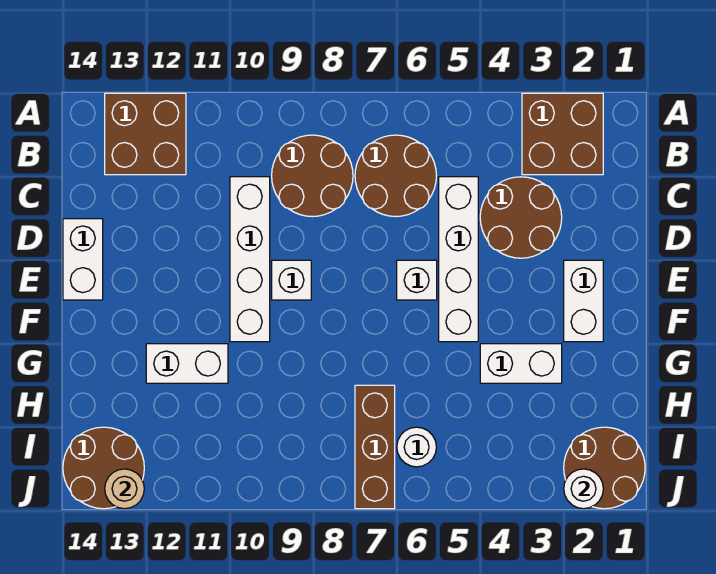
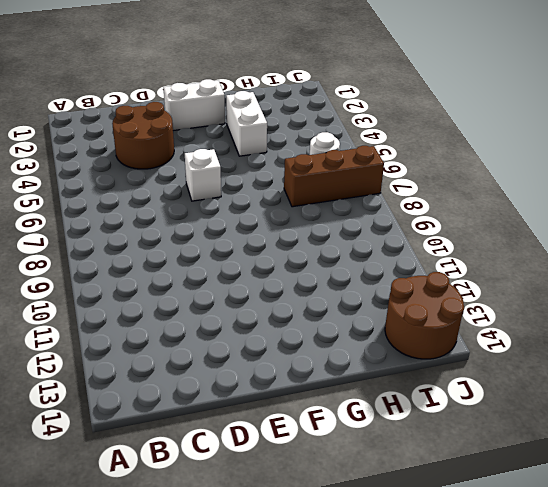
none -> brown brick A2:B3 level 1
none -> brown brick A12:B13 level 1
none -> brown round brick B6:C7 level 1

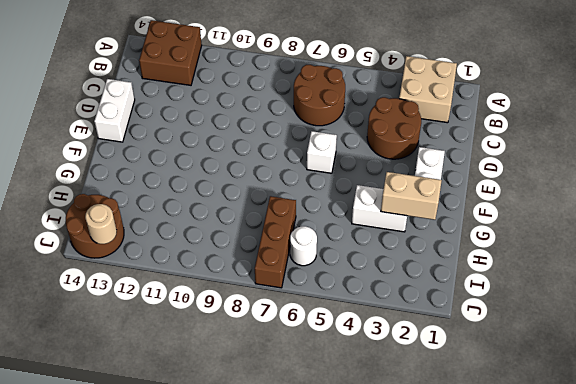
tan brick A2:B3 level 1 -> brown brick A2:B3 level 1
tan brick G2:G3 level 2 -> none
none -> brown round brick B8:C9 level 1
none -> white brick C5:F5 level 1
none -> white brick C10:F10 level 1

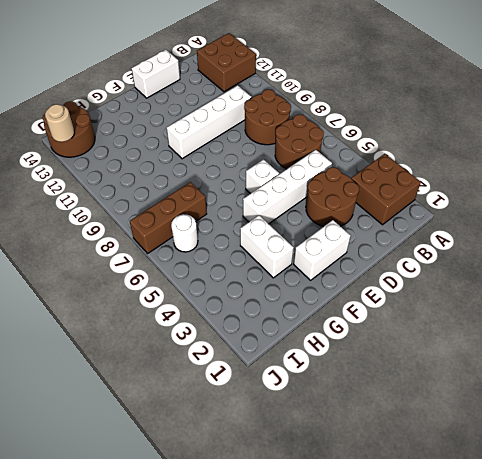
none -> white brick E9 level 1
none -> white brick G11:G12 level 1
none -> brown round brick I1:J2 level 1

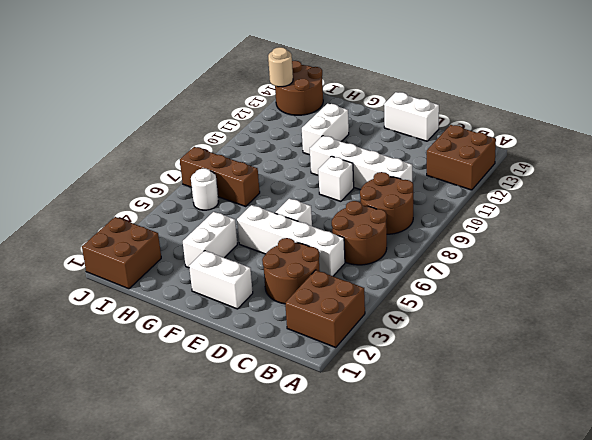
brown brick I1:J2 level 1 -> brown round brick I1:J2 level 1
none -> white round brick J2 level 2

